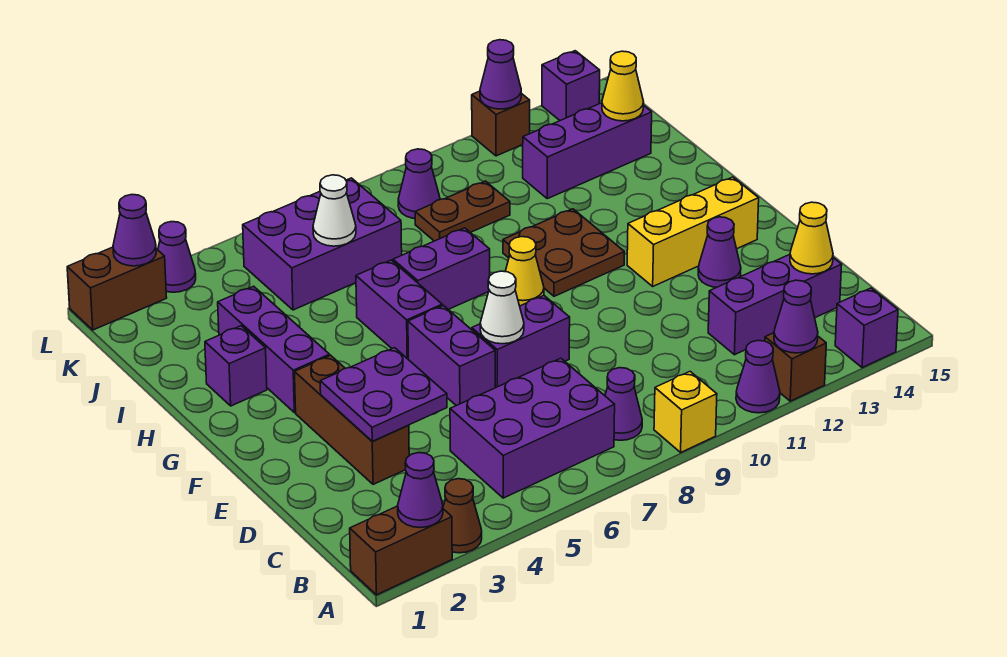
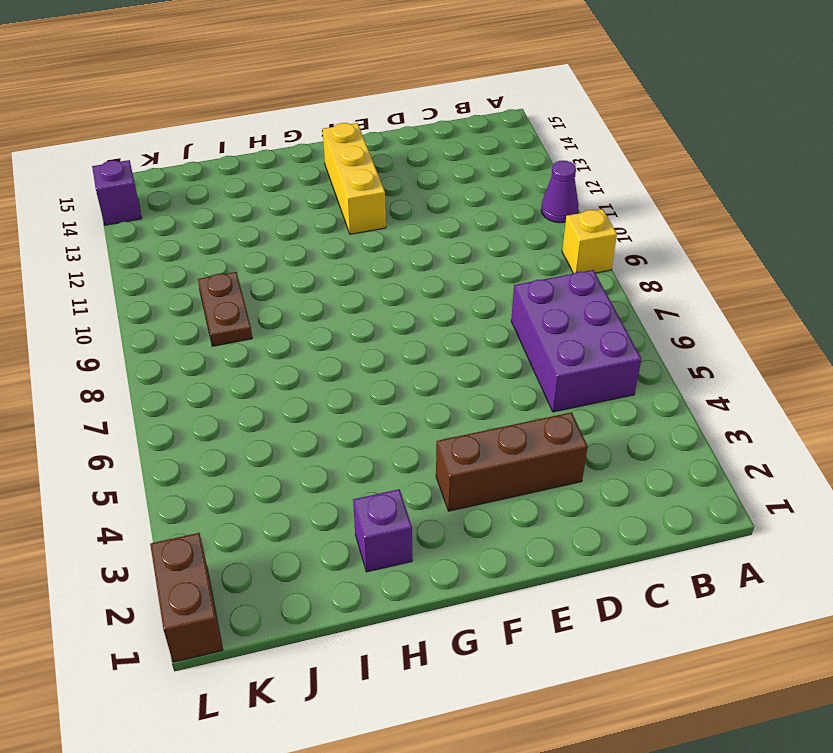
none -> brown brick A1:A2 level 1
none -> brown cone A3 level 1
none -> brown brick A12 level 1
none -> purple brick A14 level 1

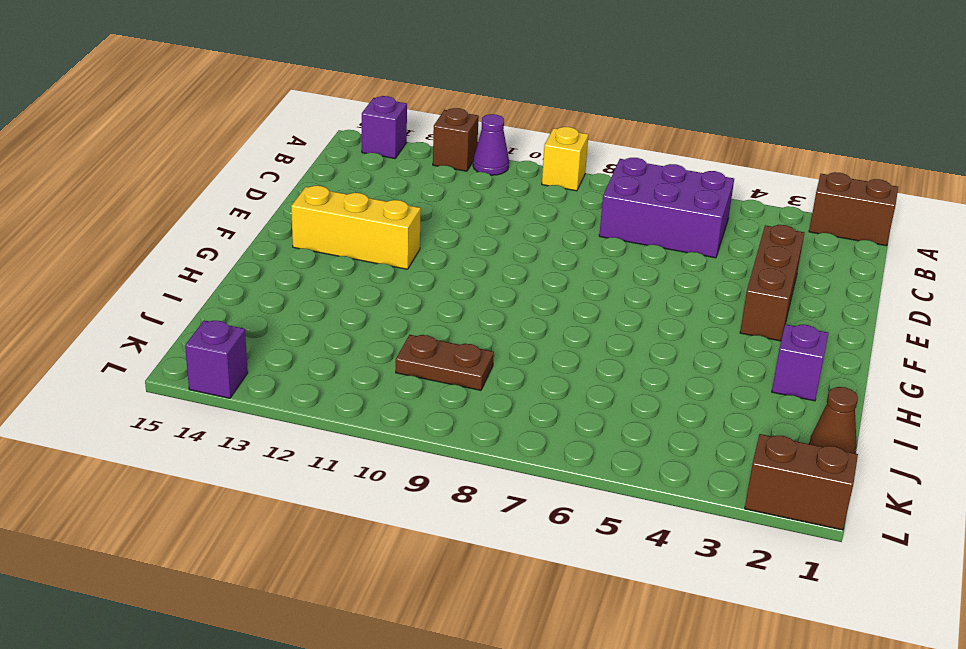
brown cone J1 level 1 -> brown cone A3 level 1
none -> purple cone B8 level 1
none -> purple brick C12:C14 level 1
none -> purple brick E6:F6 level 1
none -> purple brick E7:E8 level 1

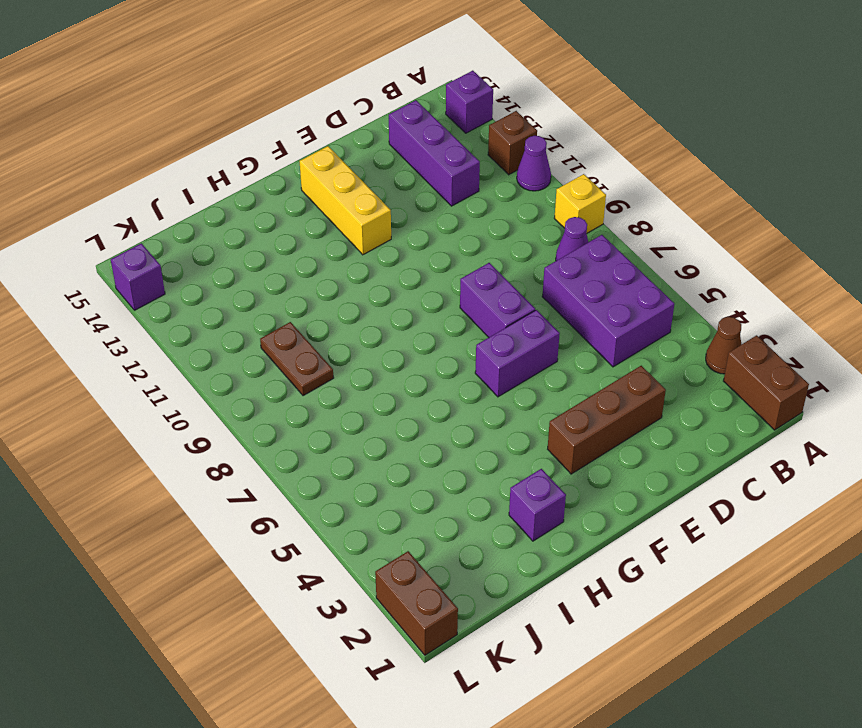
none -> purple cone E13 level 1
none -> purple brick G3:I3 level 1
none -> purple brick G6:H6 level 1
none -> yellow cone G9 level 1

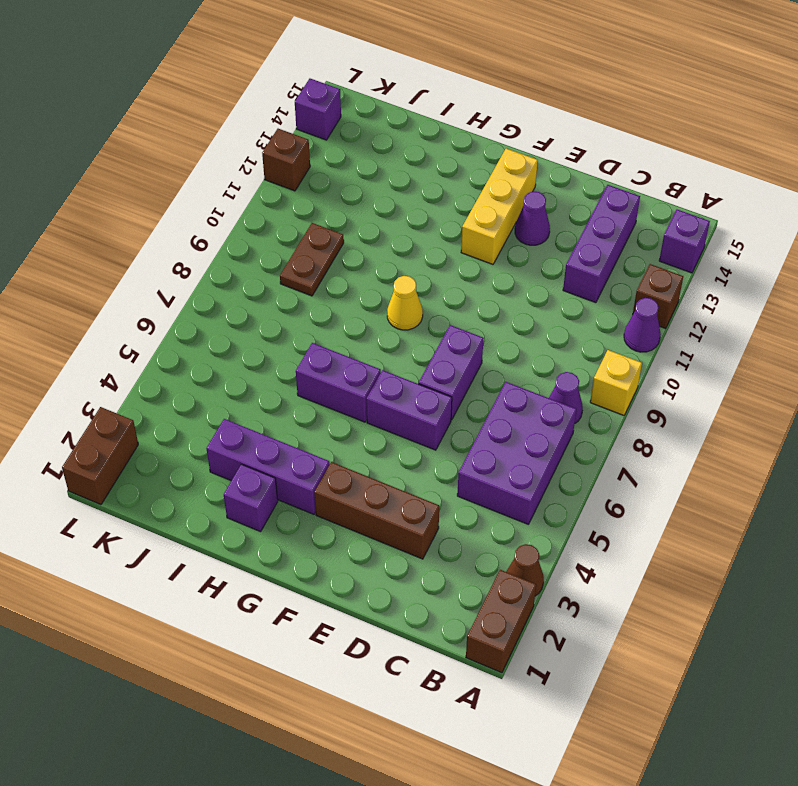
none -> brown plate G10:H11 level 1
none -> purple brick H7:H8 level 1
none -> purple brick J5:K7 level 1
none -> purple brick J12:J14 level 1

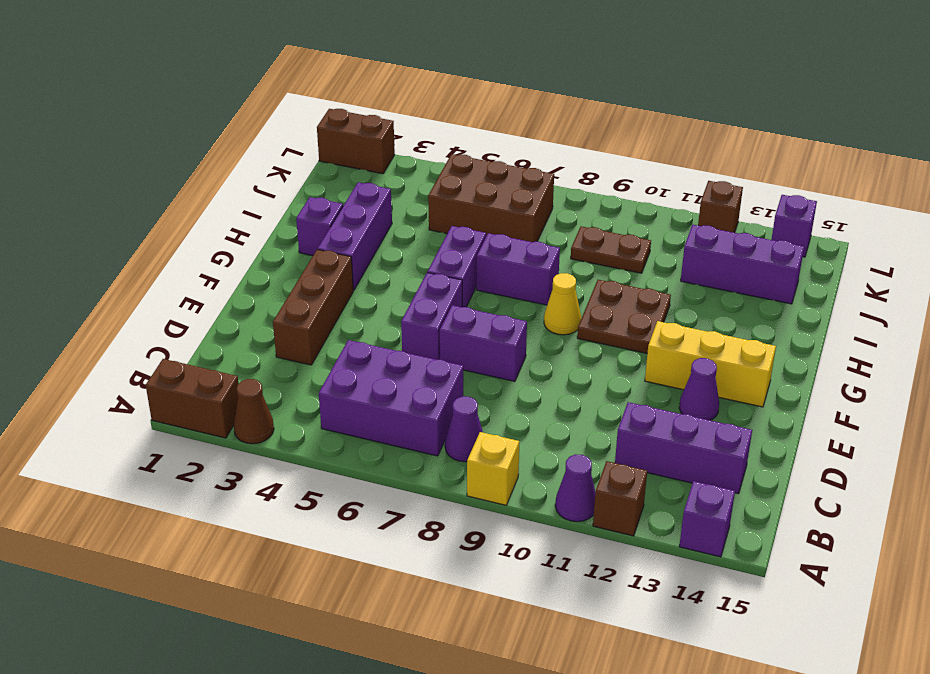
brown brick J5:K7 level 1 -> purple brick J5:K7 level 1
none -> purple cone K9 level 1
none -> purple cone L3 level 1
none -> purple cone A2 level 2
none -> purple cone A12 level 2

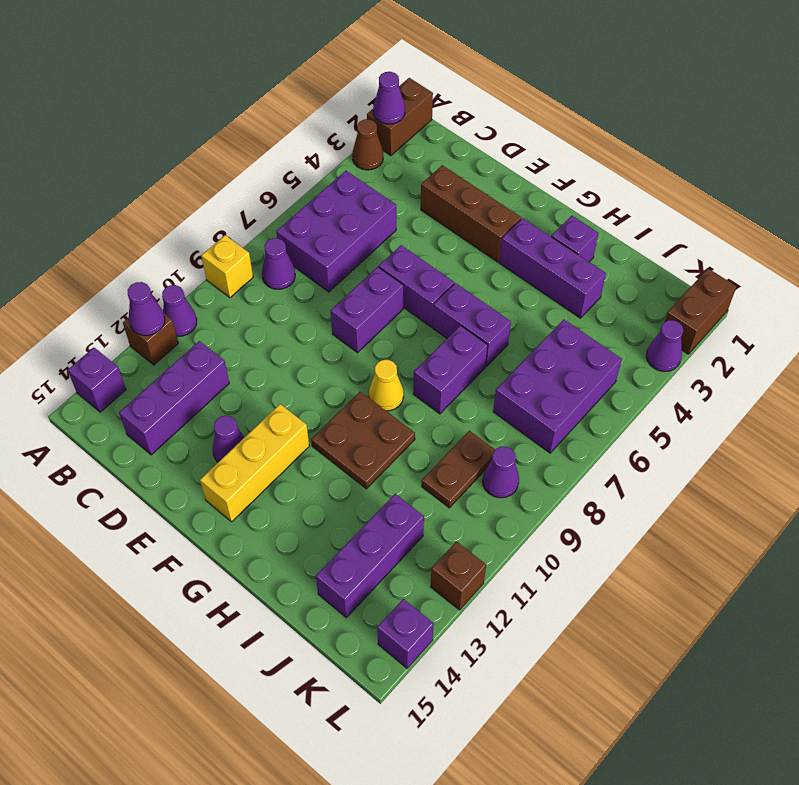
none -> yellow cone C14 level 2
none -> purple plate D3:E4 level 2
none -> white cone E7 level 2
none -> white cone J6 level 2

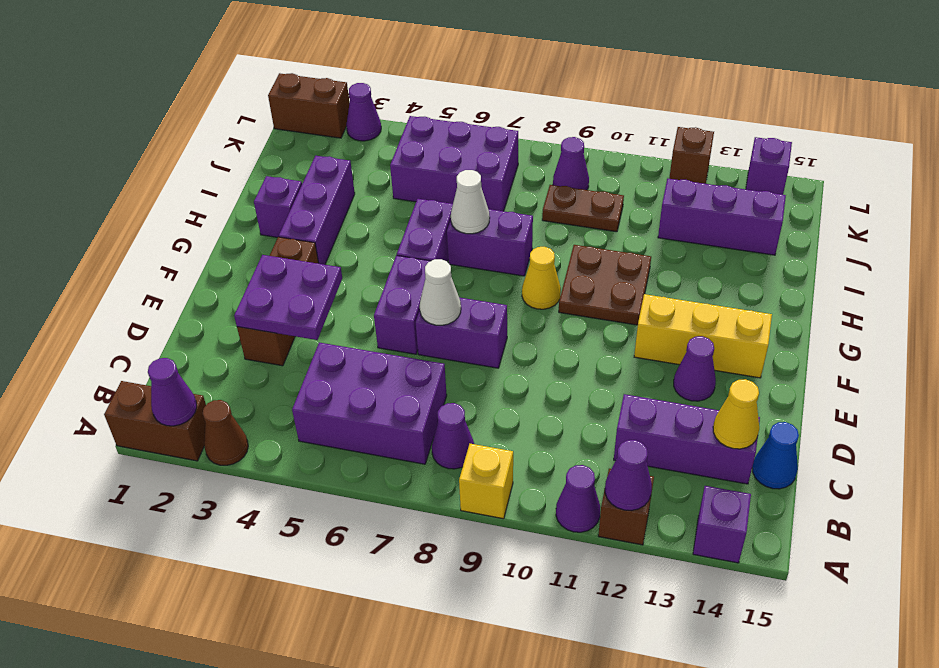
blue cone C15 level 1 -> none
white cone H7 level 2 -> white cone J6 level 2
none -> yellow cone J14 level 2
none -> purple cone L2 level 2
none -> purple cone L12 level 2

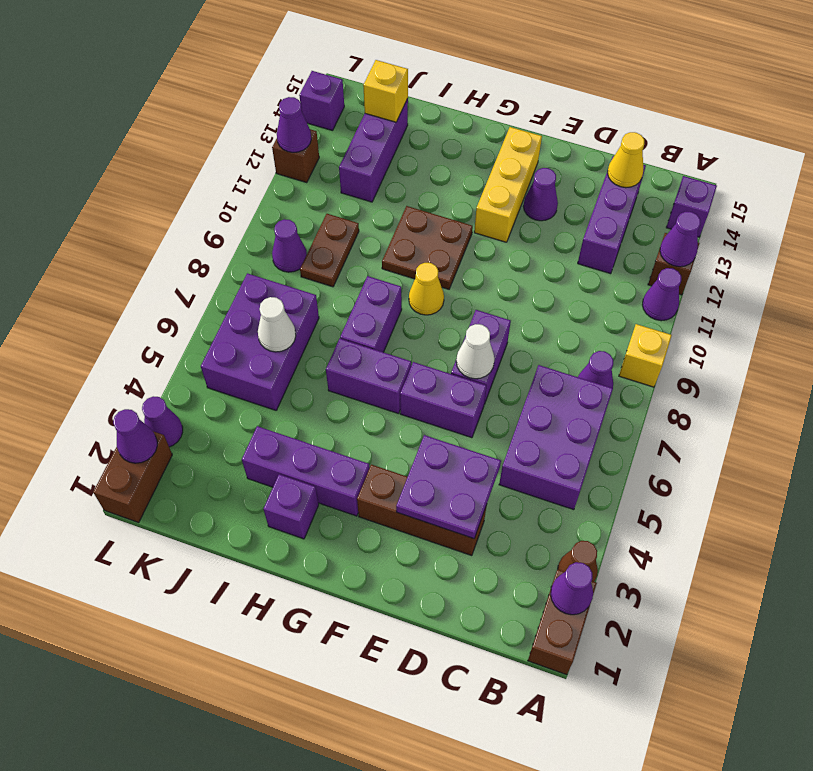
yellow brick J14 level 2 -> yellow cone J14 level 2

